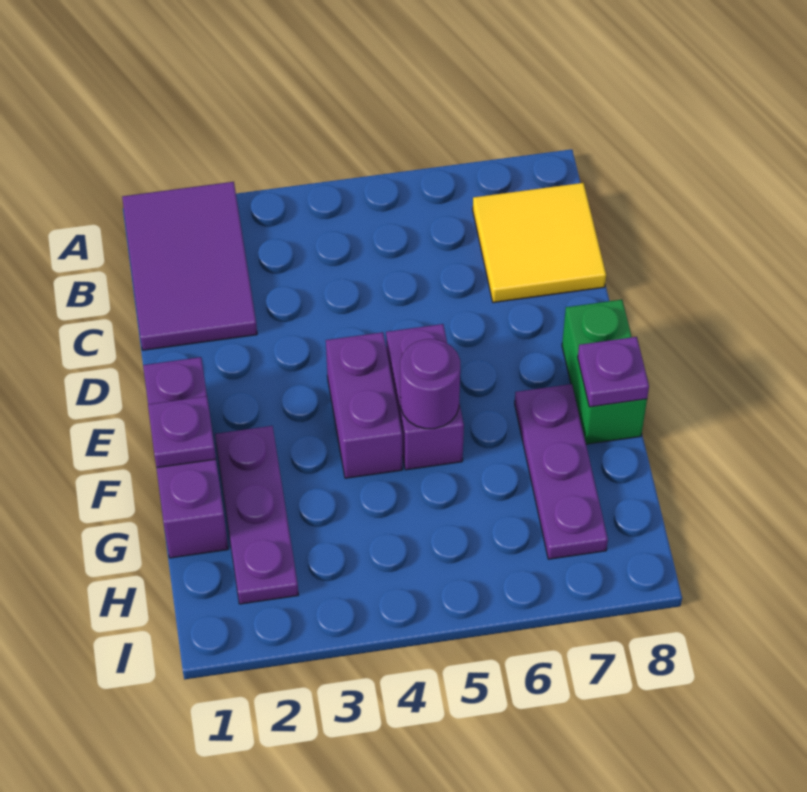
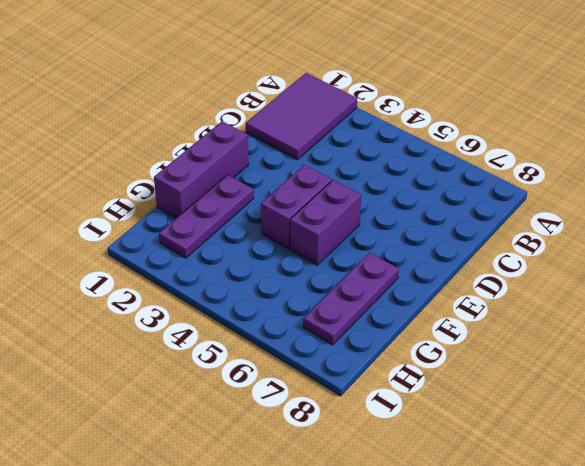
none -> yellow tile B7:C8 level 1
none -> green brick E8:F8 level 1

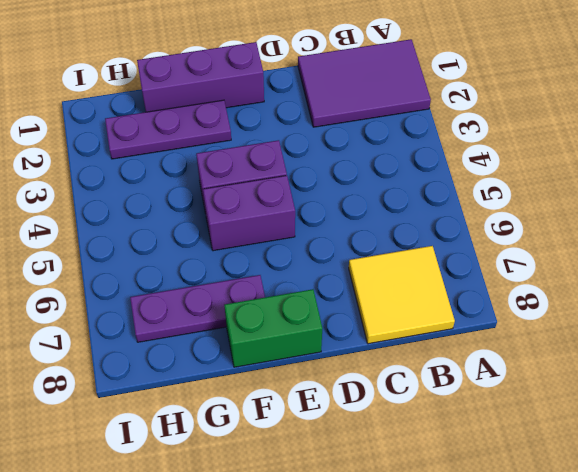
none -> purple plate F1 level 2
none -> purple round brick F5 level 2

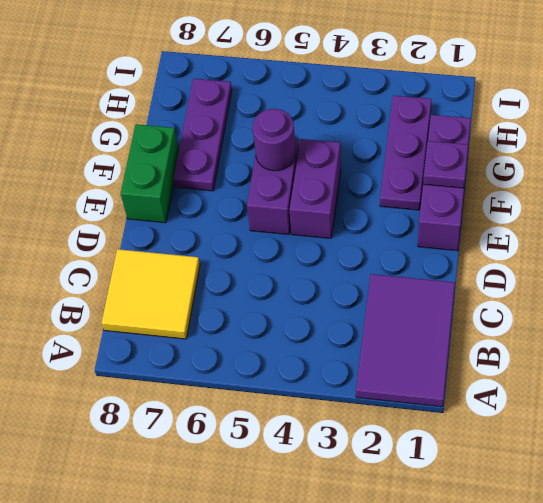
none -> purple plate F8 level 2

